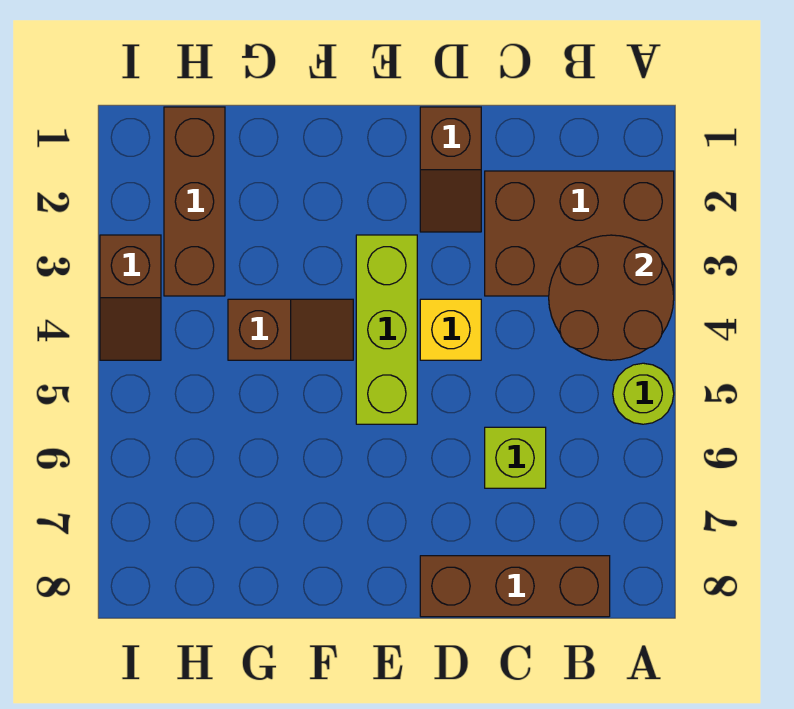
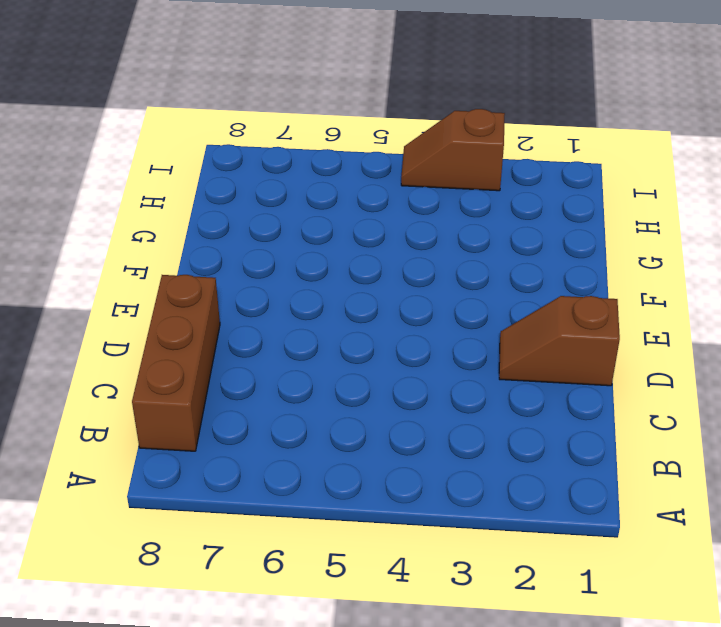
none -> brown brick A2:C3 level 1
none -> lime round brick A5 level 1

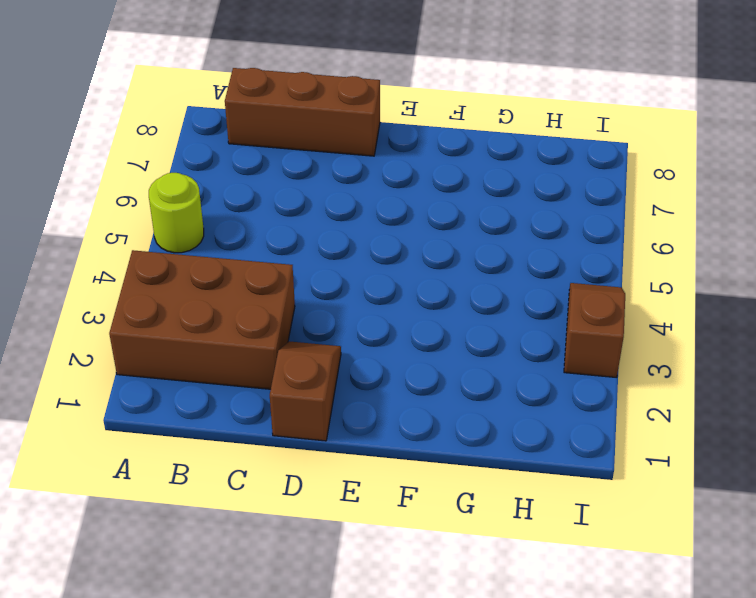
none -> lime brick C6 level 1
none -> yellow brick D4 level 1

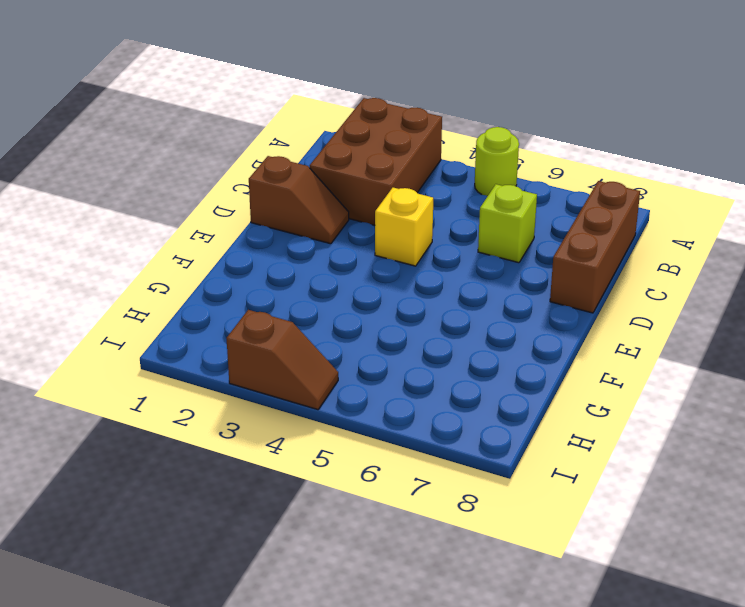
none -> lime brick E3:E5 level 1
none -> brown slope F4:G4 level 1 top G

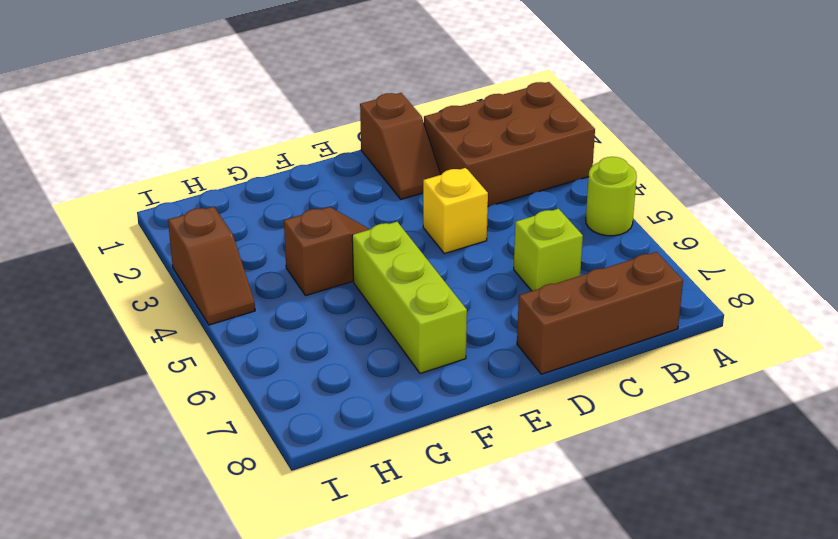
lime brick F5:F7 level 1 -> lime brick E3:E5 level 1
none -> brown brick H1:H3 level 1
none -> brown round brick A3:B4 level 2

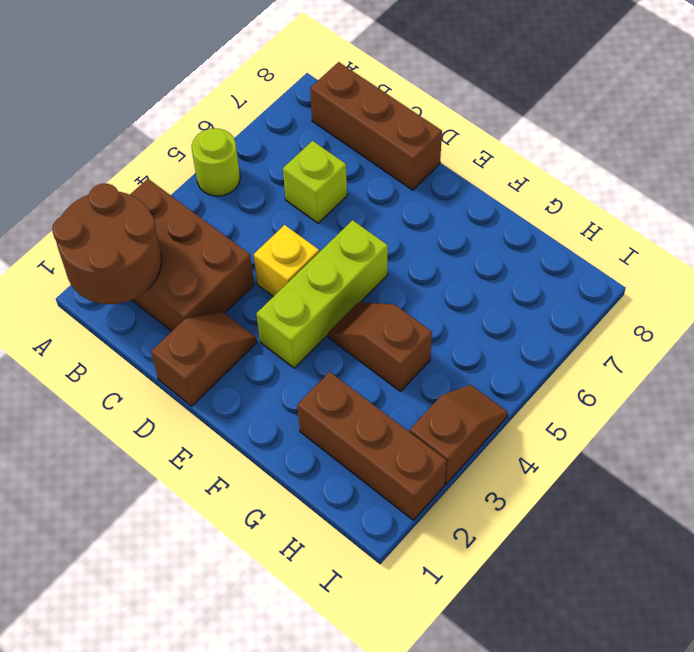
brown round brick A1:B2 level 2 -> brown round brick A3:B4 level 2
brown brick G2:I2 level 1 -> brown brick H1:H3 level 1

